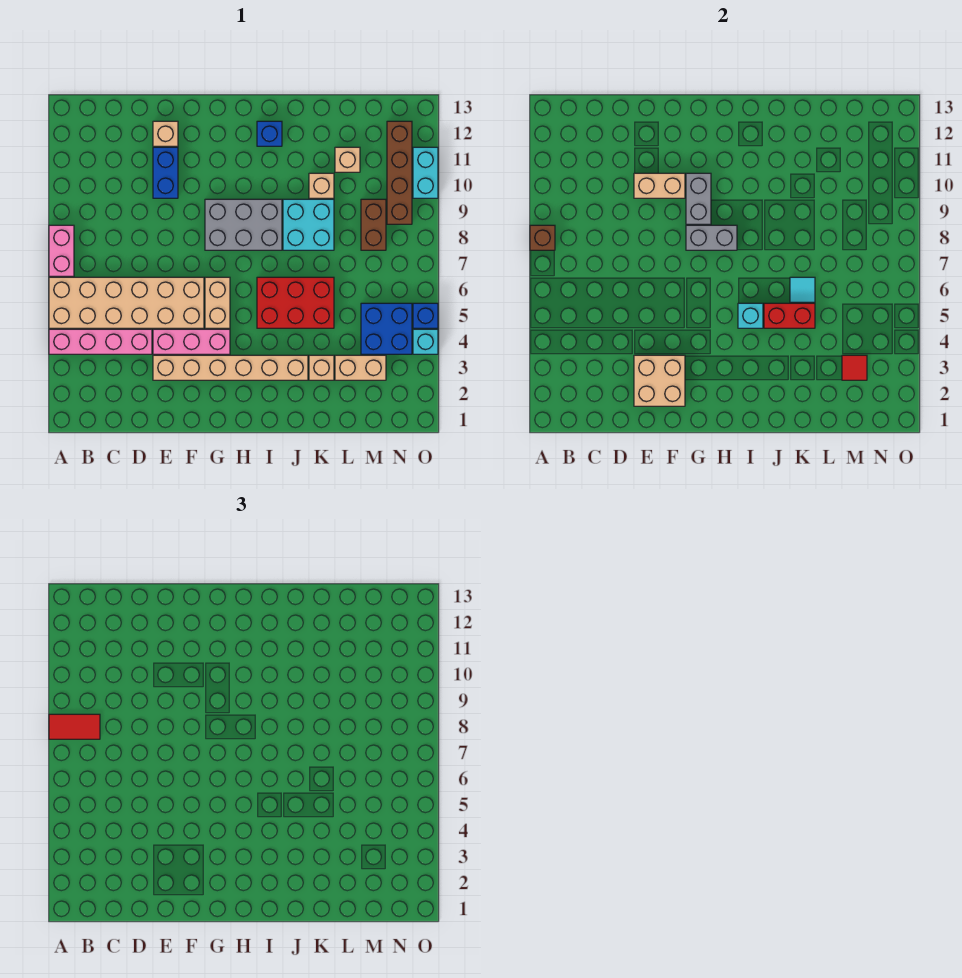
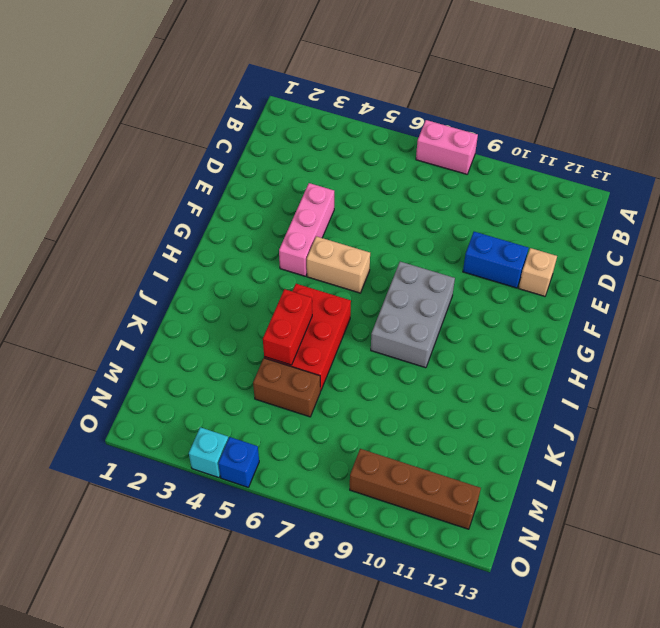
brown brick L5:L6 level 1 -> brown brick M8:M9 level 1
none -> pink brick A4:D4 level 1
none -> tan brick A5:F6 level 1
none -> tan brick E3:J3 level 1
none -> blue brick I12 level 1

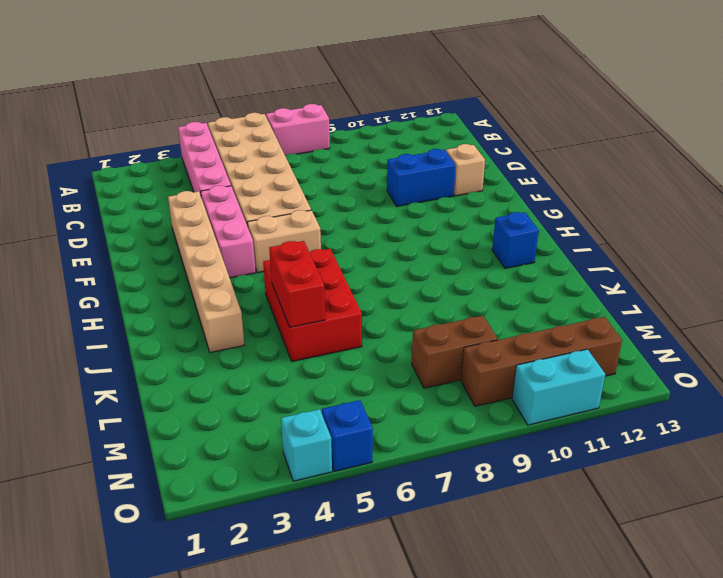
none -> grey brick G8:I9 level 1
none -> cyan brick J8:K9 level 1
none -> tan brick K3 level 1
none -> tan brick K10 level 1

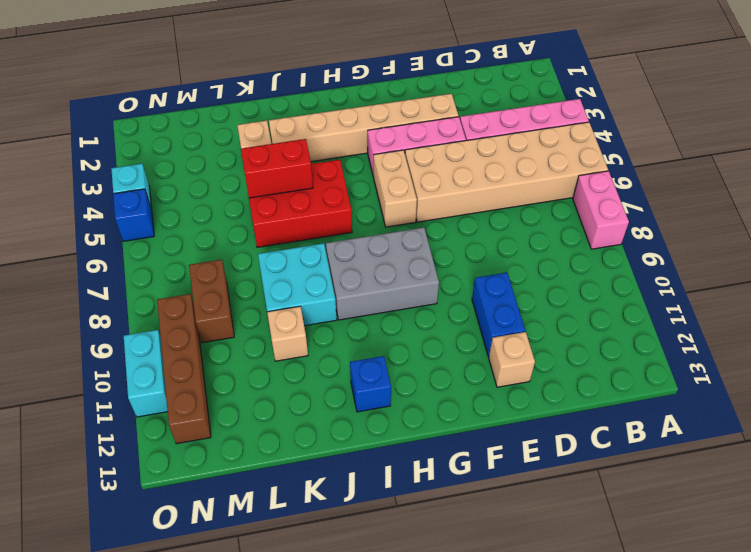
none -> tan brick L3:M3 level 1
none -> tan brick L11 level 1
none -> blue brick M4:N5 level 1
none -> brown brick A8 level 2

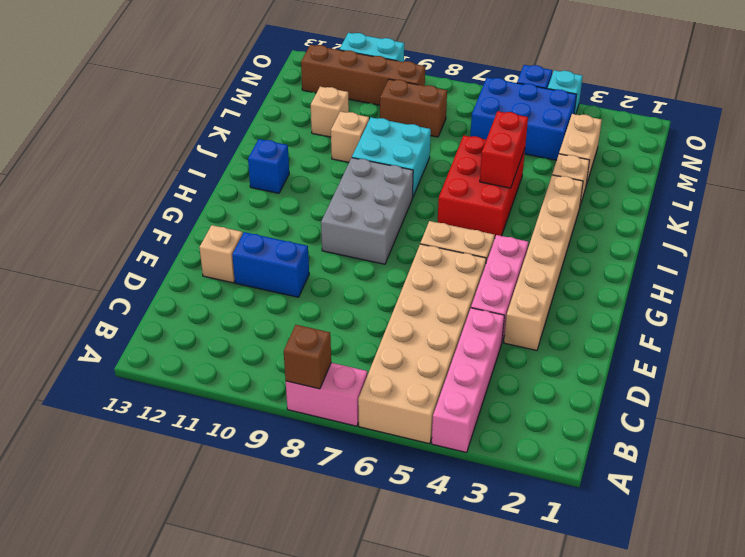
blue brick M4:N6 level 1 -> blue brick M4:N5 level 1
none -> tan brick E2:F3 level 2
none -> tan brick E10:F10 level 2
none -> grey brick G8:H8 level 2
none -> grey brick G9:G10 level 2

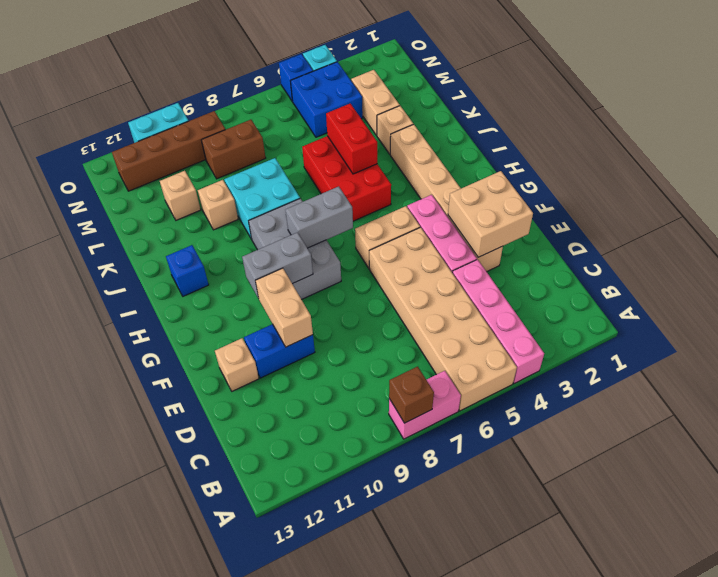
grey brick H7:H8 level 2 -> grey brick G8:H8 level 2
none -> cyan brick I5 level 2
none -> cyan tile K6 level 2
none -> red tile M3 level 2
none -> red tile A8:B8 level 3

